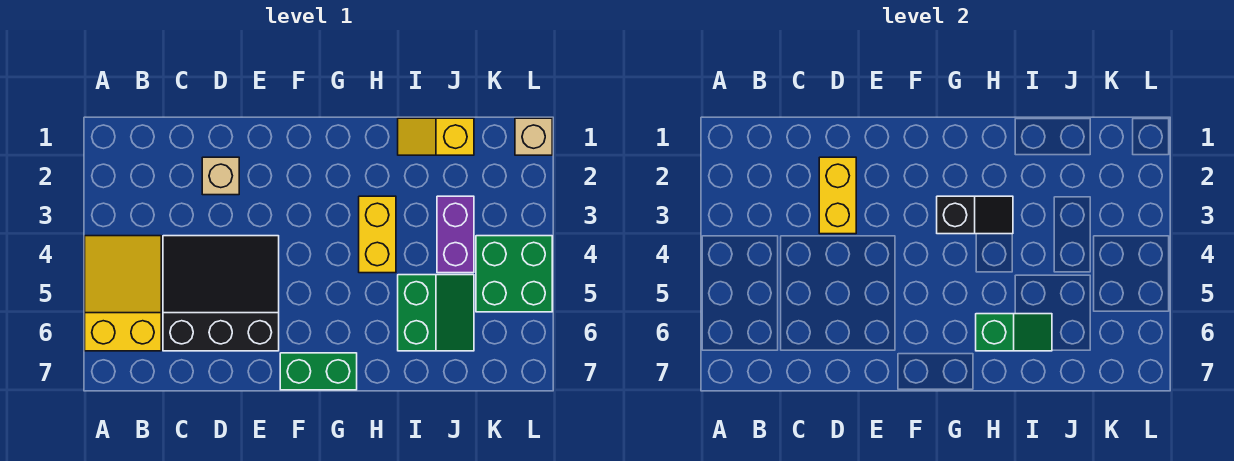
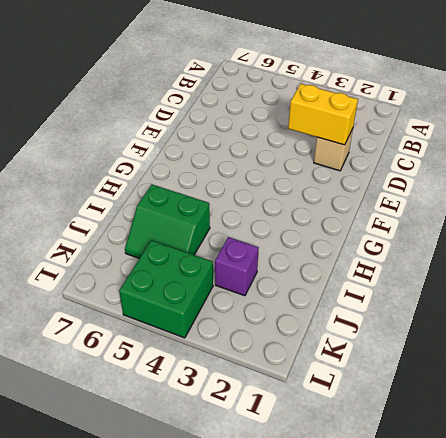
purple brick J3 level 1 -> purple brick J3:J4 level 1
none -> yellow slope A4:B6 level 1 top 6
none -> black slope C4:E6 level 1 top 6
none -> green brick F7:G7 level 1

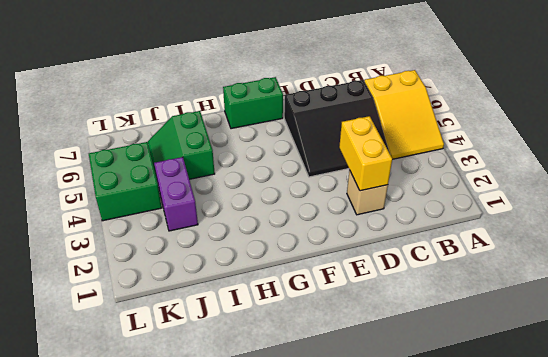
none -> yellow brick H3:H4 level 1
none -> yellow slope I1:J1 level 1 top J
none -> tan brick L1 level 1

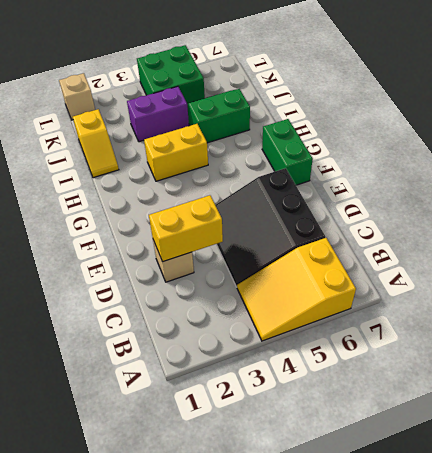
none -> black slope G3:H3 level 2 top G
none -> green slope H6:I6 level 2 top H

